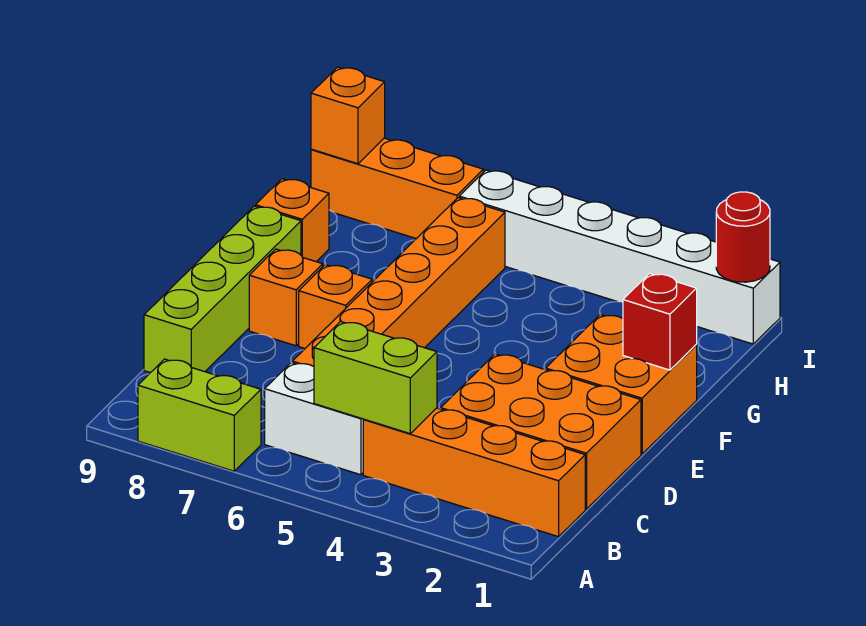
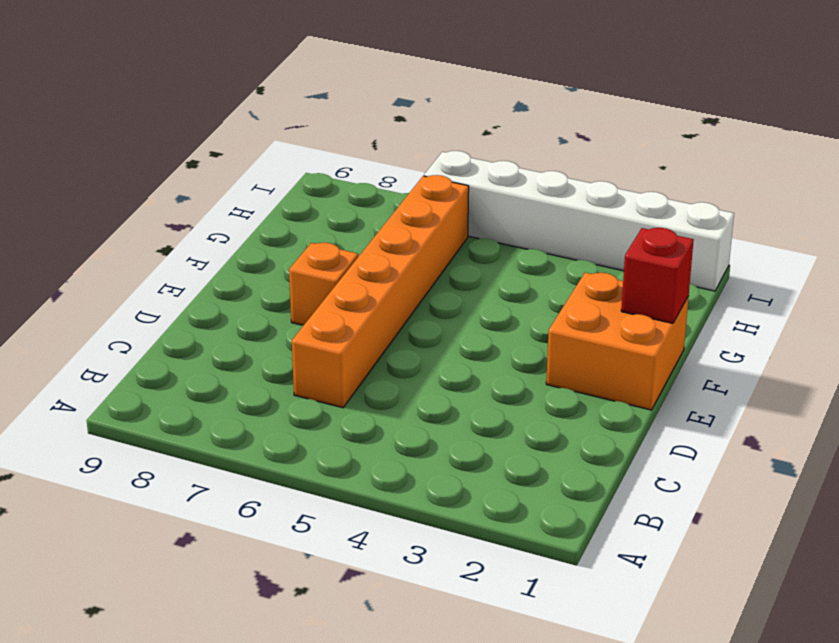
none -> lime brick A7:A8 level 1
none -> orange brick B1:B4 level 1
none -> white brick B5:B6 level 1

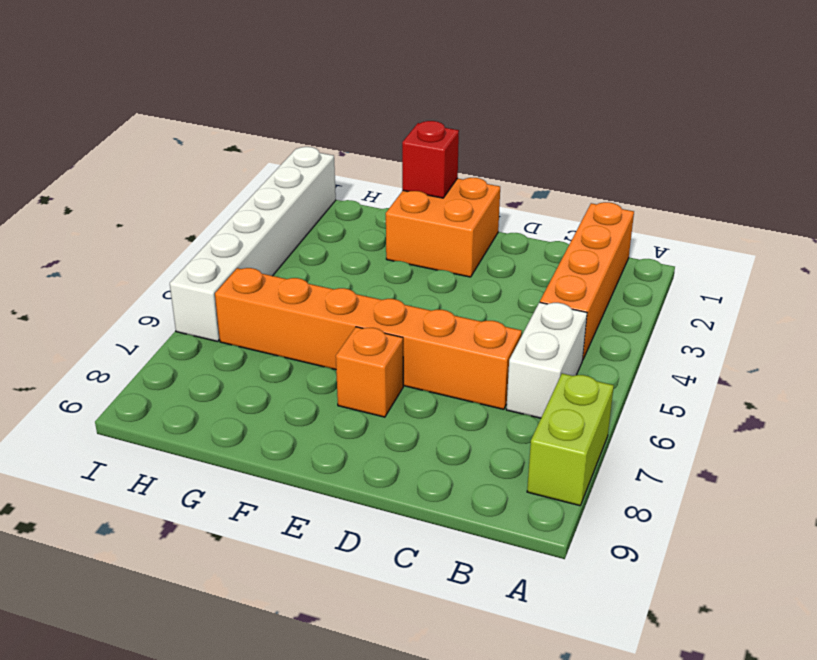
none -> orange brick C1:D3 level 1
none -> lime brick C9:F9 level 1
none -> orange brick E8 level 1

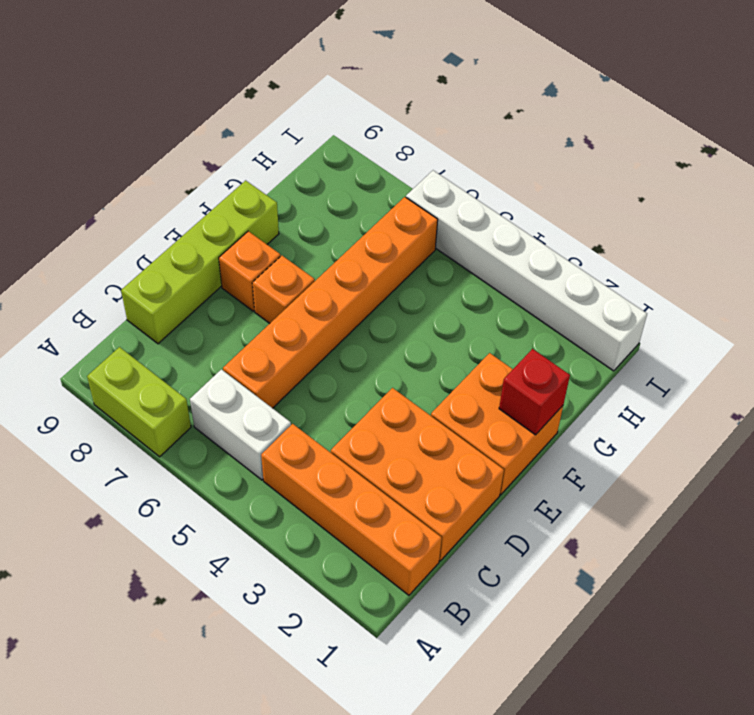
none -> orange brick G9 level 1
none -> orange brick I7:I9 level 1
none -> lime brick B4:B5 level 2

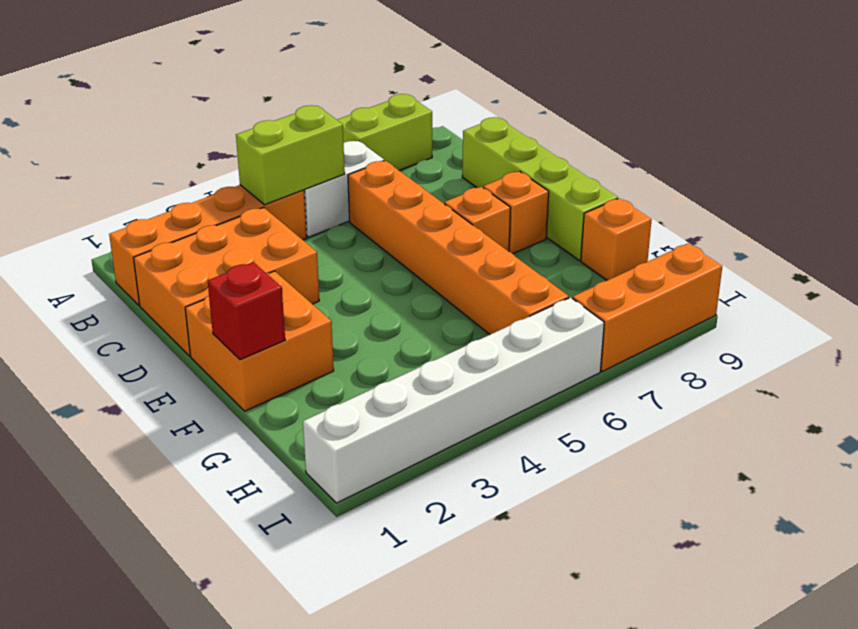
none -> red round brick I1 level 2
none -> orange brick I9 level 2

